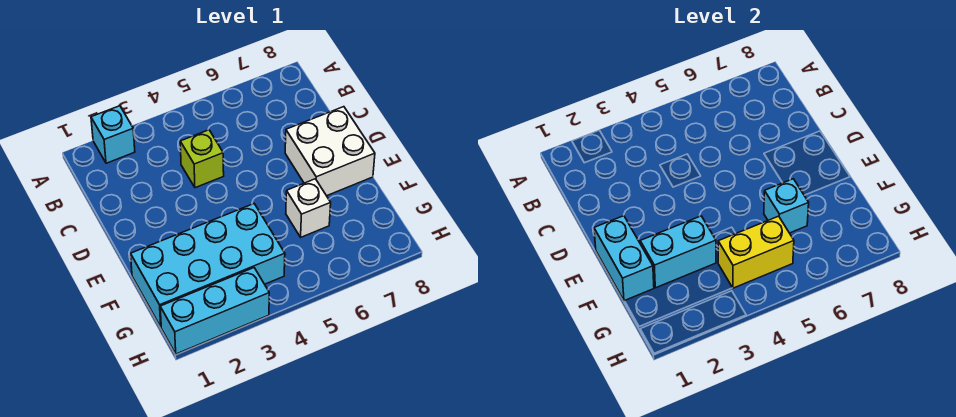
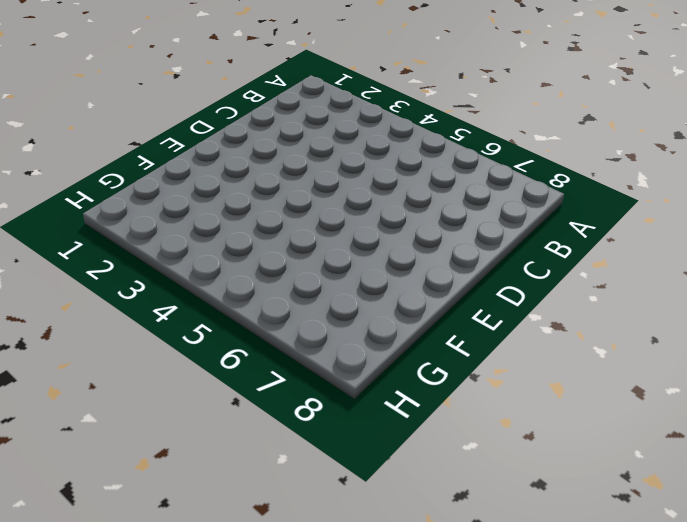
none -> cyan brick A2 level 1
none -> lime brick C4 level 1

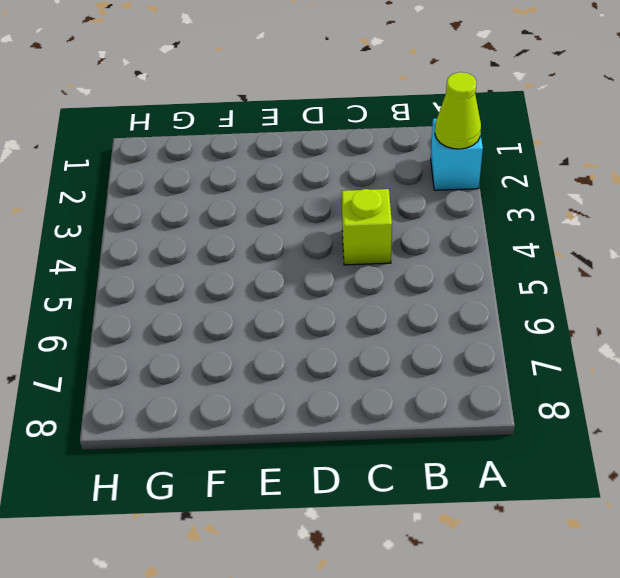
lime cone A2 level 2 -> none
none -> white brick D7:E8 level 1
none -> cyan brick F1:G4 level 1

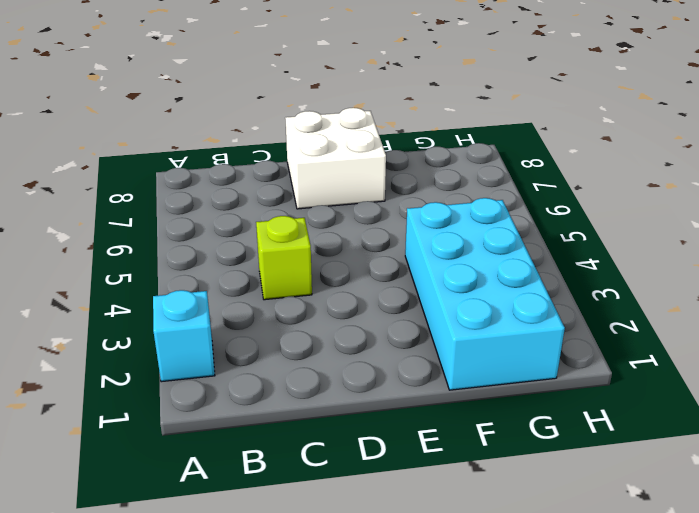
none -> white brick F6 level 1
none -> cyan brick H1:H3 level 1

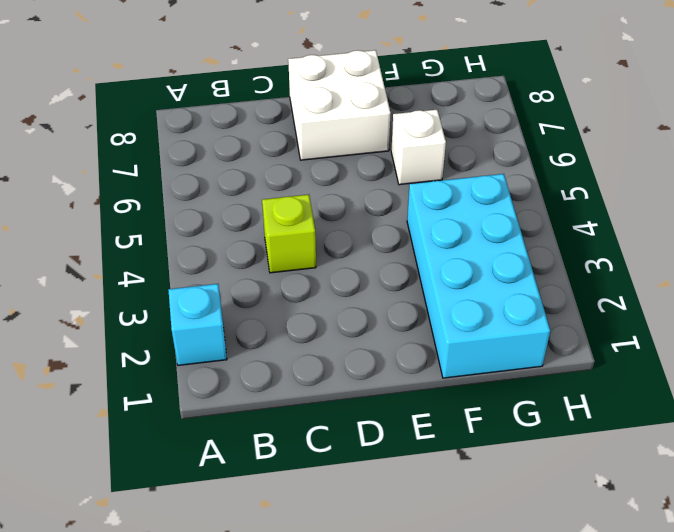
none -> cyan brick H1:H3 level 1
none -> cyan brick E1:F1 level 2

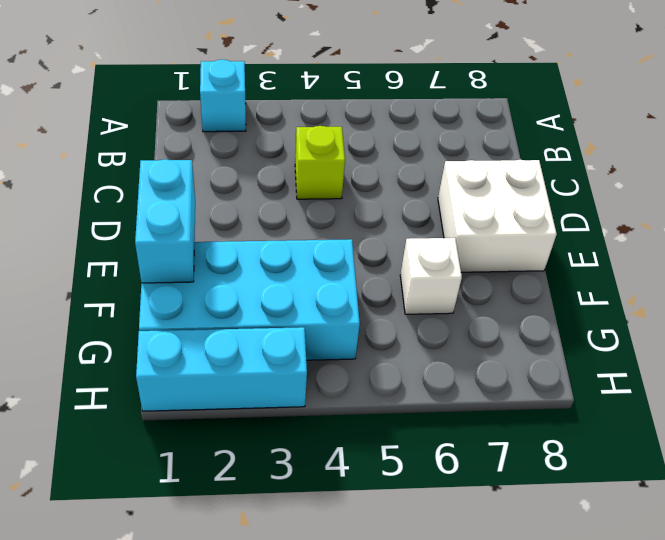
none -> cyan brick F2:F3 level 2
none -> cyan brick F6 level 2

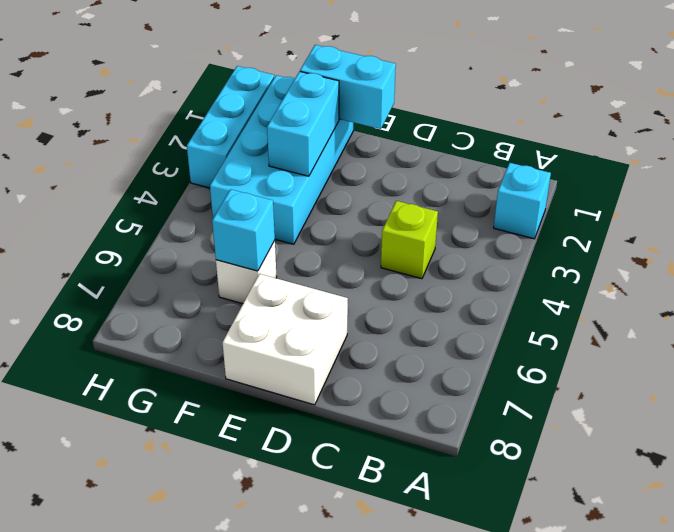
none -> yellow brick G4:G5 level 2

